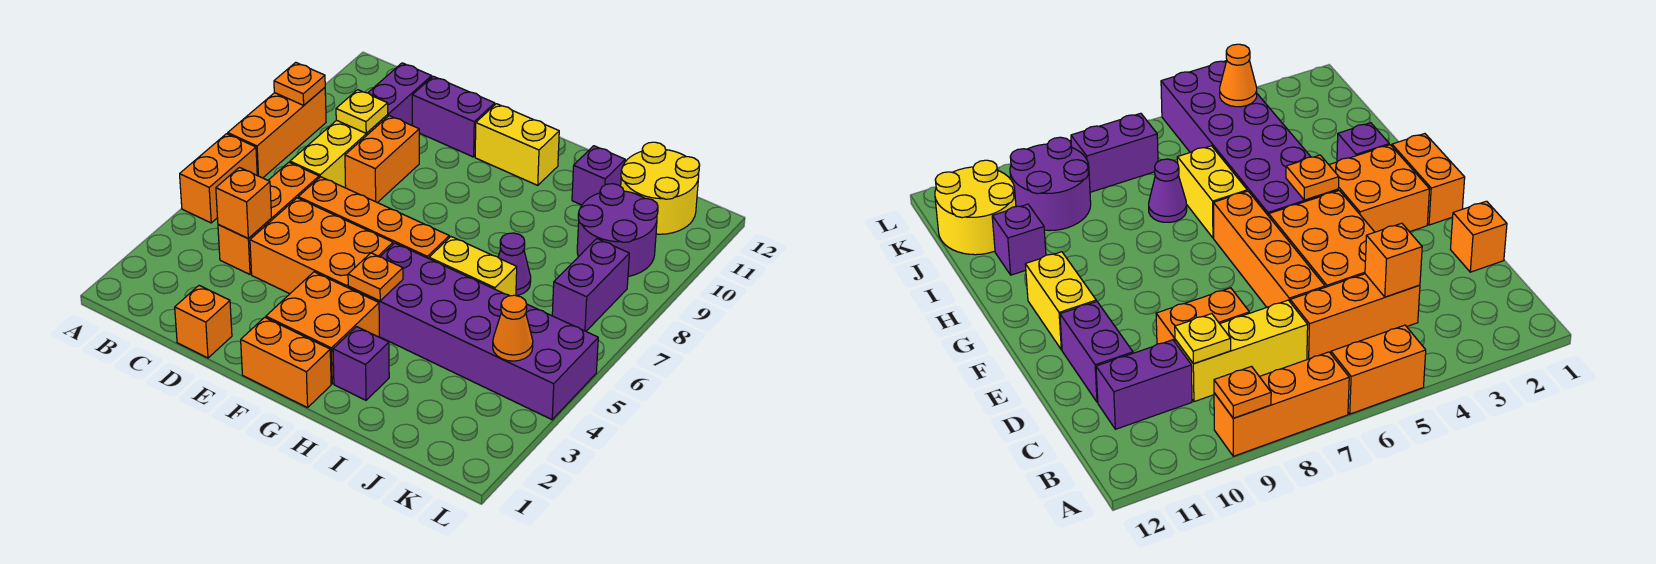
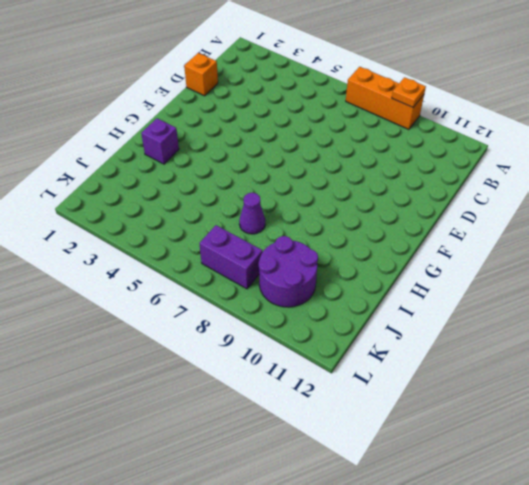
none -> orange brick A5:A6 level 1
none -> orange brick C4:C6 level 1
none -> yellow brick C7:C9 level 1

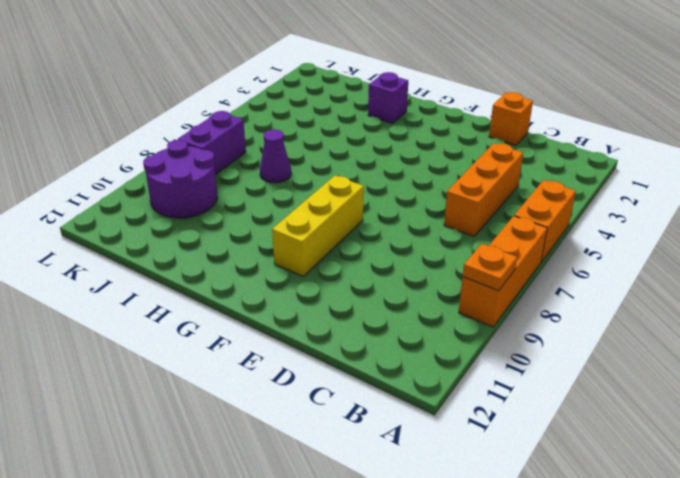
yellow brick F8:F10 level 1 -> yellow brick C7:C9 level 1
none -> purple brick C10:C11 level 1
none -> orange brick D4:F5 level 1
none -> orange brick D6:G6 level 1

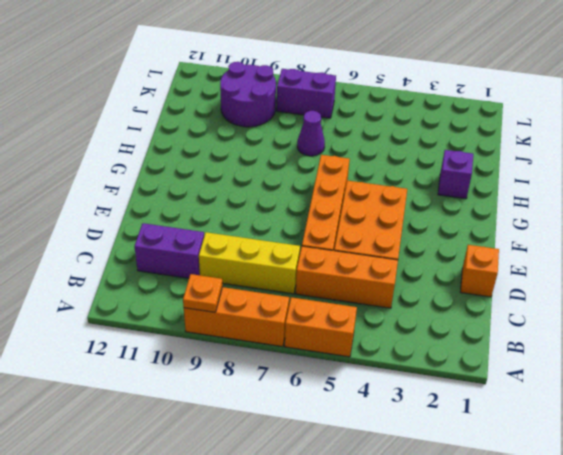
none -> orange brick D8:D9 level 1
none -> purple brick D11:E11 level 1
none -> orange brick F1:G1 level 1

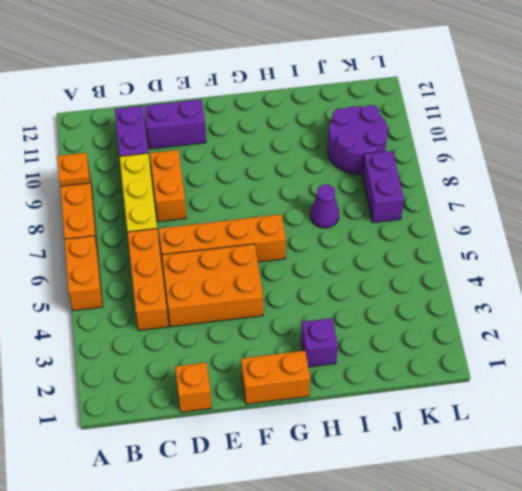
none -> orange brick F2:G3 level 1
none -> yellow brick F11:G11 level 1
none -> purple brick G4:L5 level 1

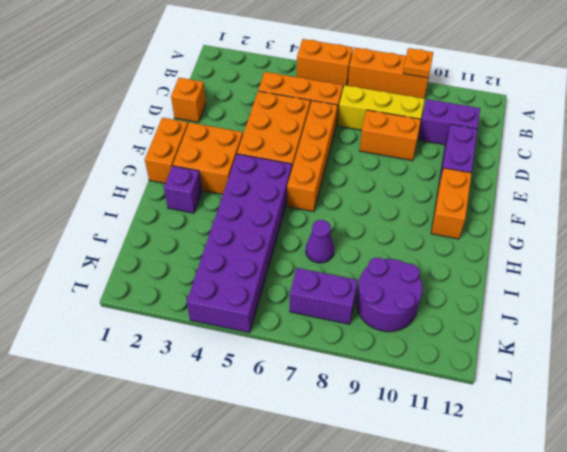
orange brick F11:G11 level 1 -> yellow brick F11:G11 level 1
none -> yellow brick H6:I6 level 1
none -> purple brick I11 level 1
none -> yellow round brick J11:K12 level 1

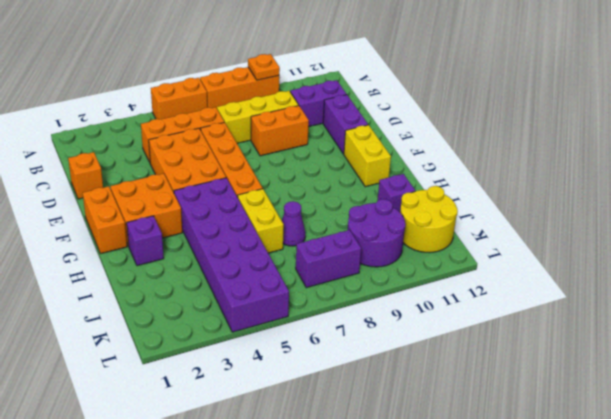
none -> orange brick C4 level 2
none -> yellow plate C9 level 2
none -> orange plate G4 level 2

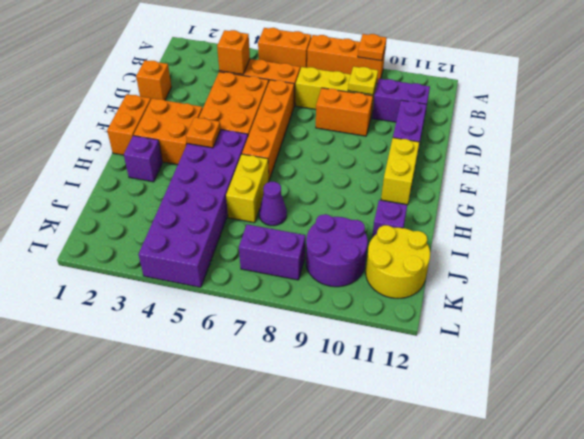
none -> orange cone K4 level 2

